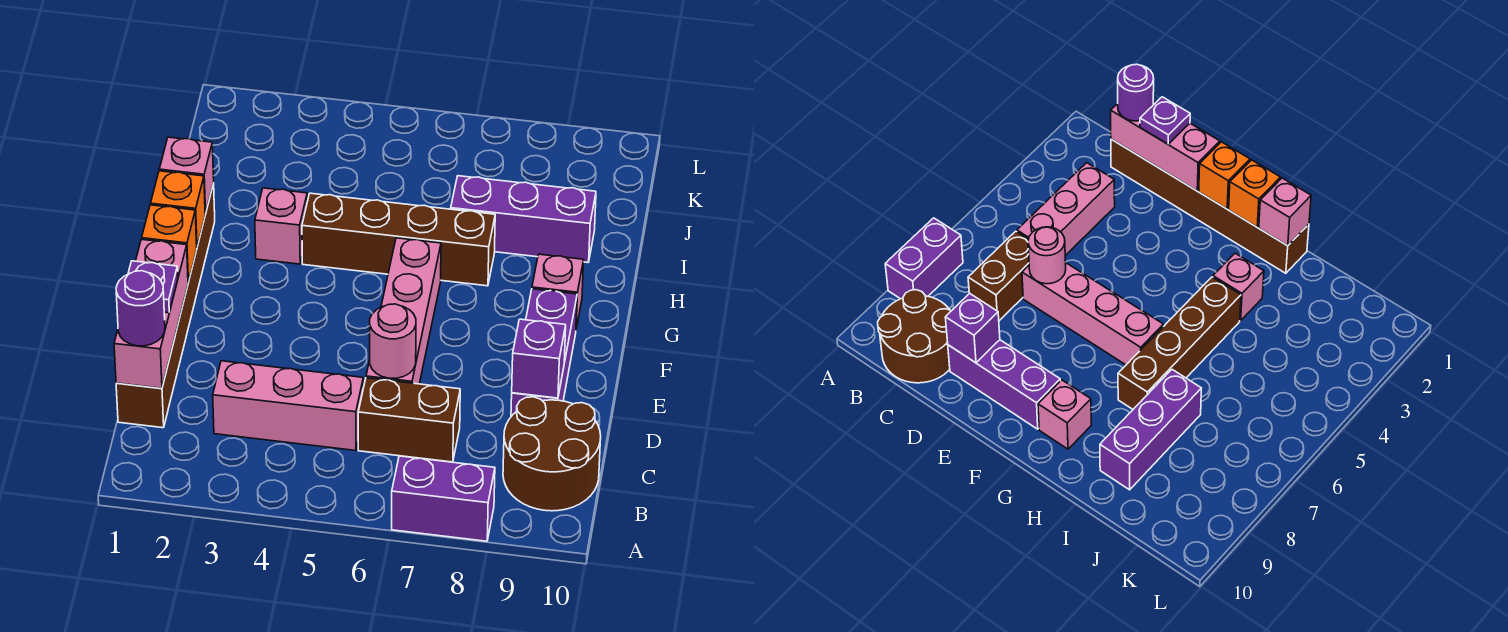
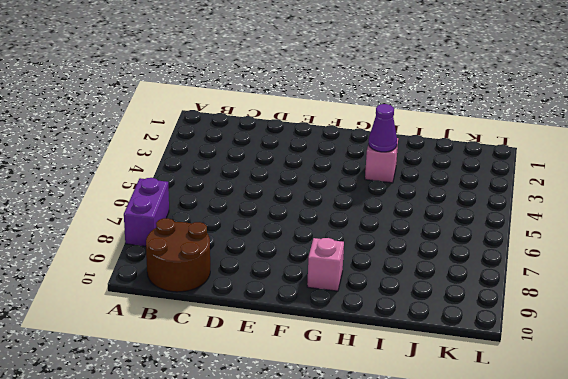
purple cone H3 level 2 -> none
none -> brown brick C1:H1 level 1
none -> pink brick C3:C5 level 1
none -> brown brick C6:C7 level 1

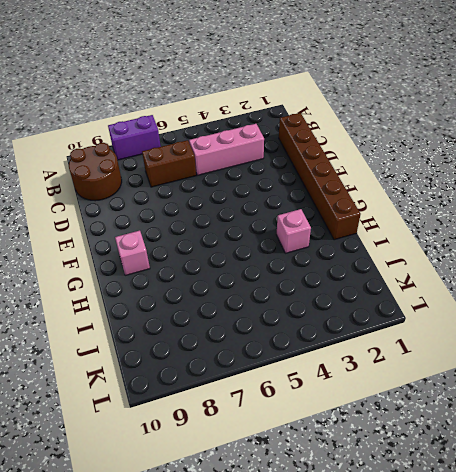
none -> pink brick D6:G6 level 1
none -> purple brick D9:F9 level 1
none -> brown brick H4:H7 level 1

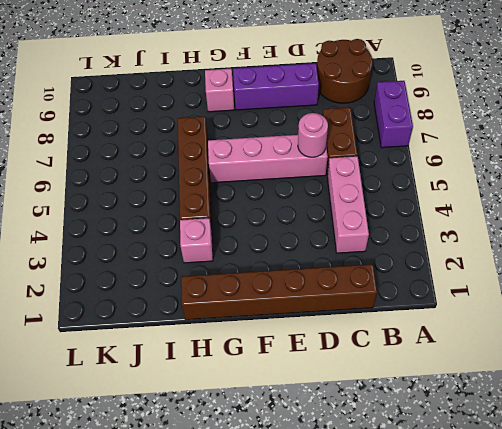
none -> purple brick I7:I9 level 1
none -> pink brick C1:E1 level 2
none -> purple brick D9 level 2

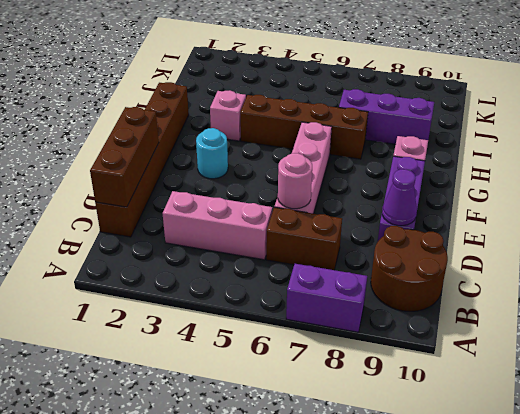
brown brick C1:E1 level 2 -> pink brick C1:E1 level 2
purple cone D9 level 2 -> purple brick D9 level 2
cyan round brick F3 level 1 -> none
none -> orange brick F1 level 2
none -> orange brick G1 level 2
none -> pink brick H1 level 2

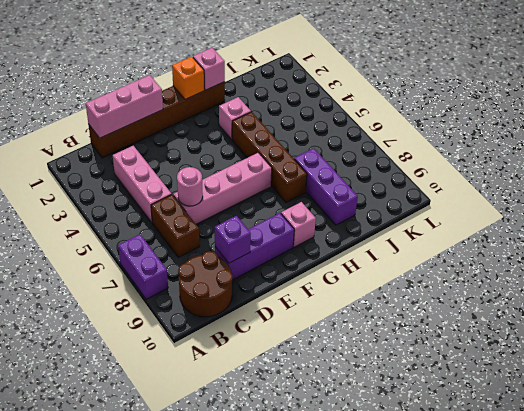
none -> orange brick F1 level 2
none -> purple round brick C1 level 3
none -> purple plate D1 level 3

